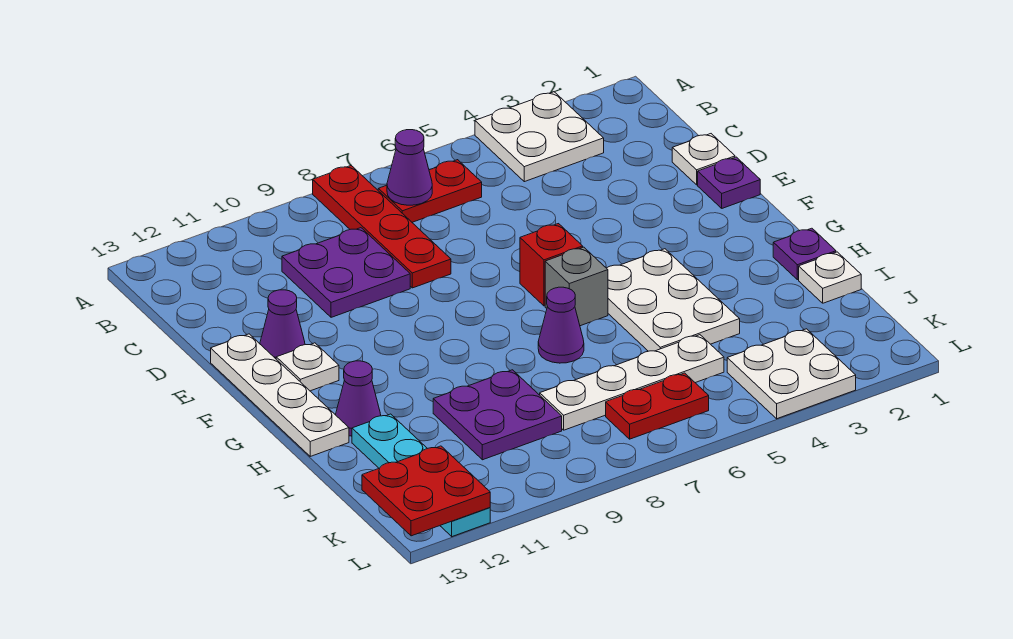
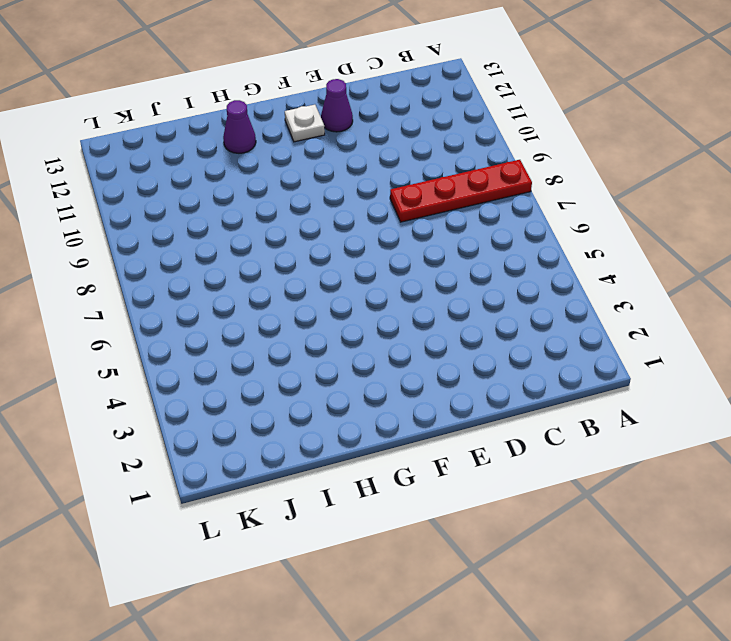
none -> white plate A3:B4 level 1
none -> red plate B6:B7 level 1
none -> purple plate C9:D10 level 1

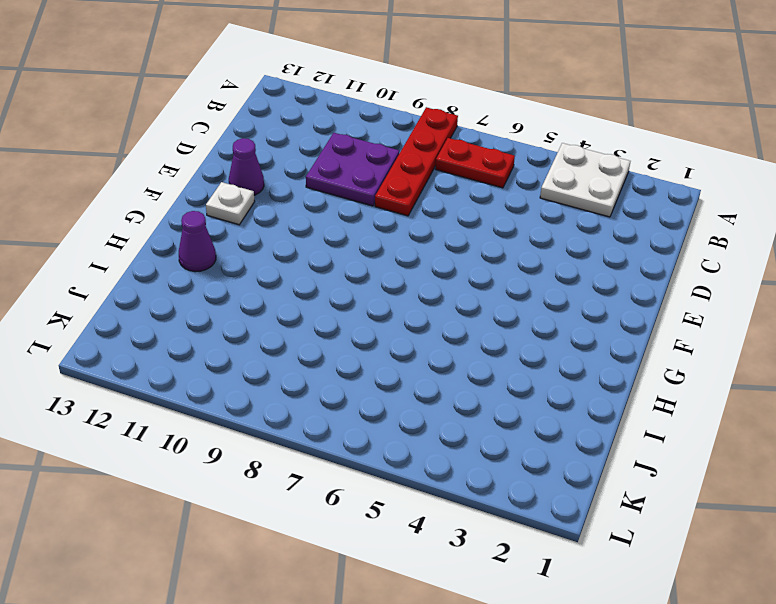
none -> white plate D1 level 1
none -> purple plate E1 level 1
none -> white plate E13:H13 level 1

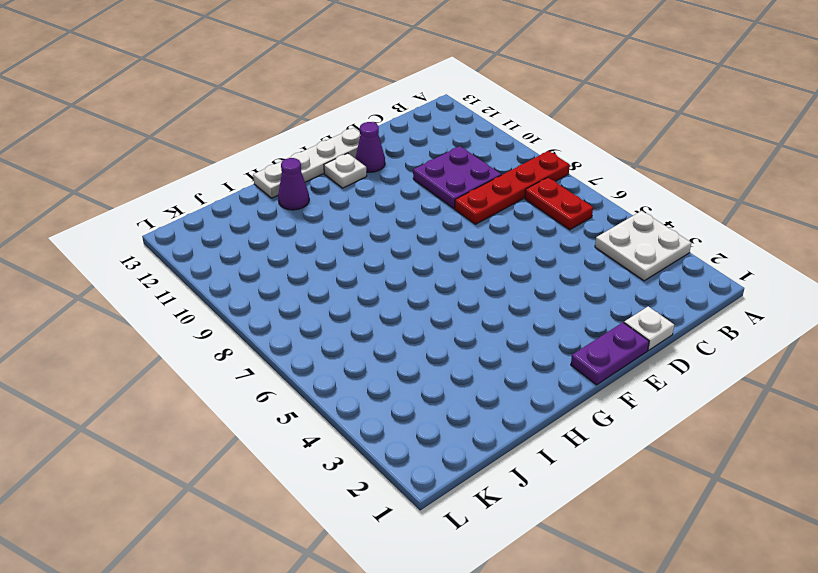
purple plate E1:F1 level 1 -> purple plate E1 level 1
none -> red brick F6 level 1
none -> white plate G4:I5 level 1
none -> grey brick G6 level 1

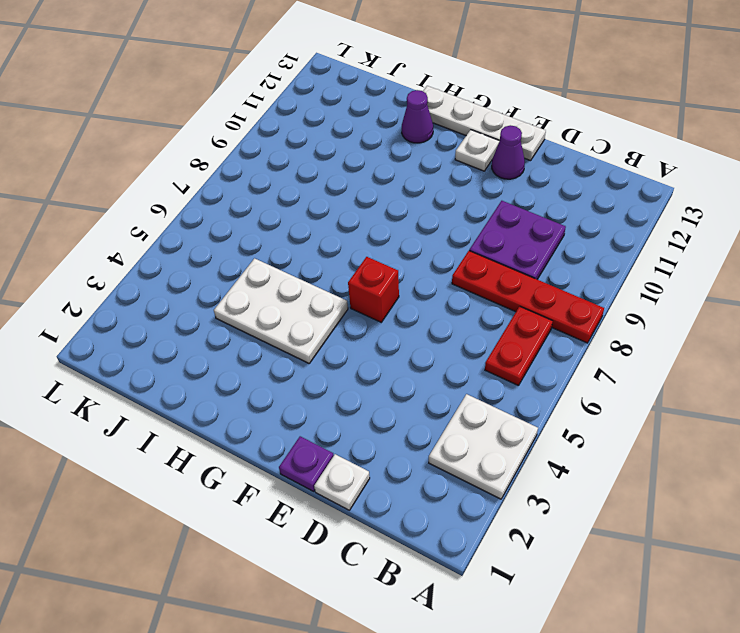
none -> grey brick G6 level 1
none -> purple plate H1 level 1
none -> purple cone H7 level 1

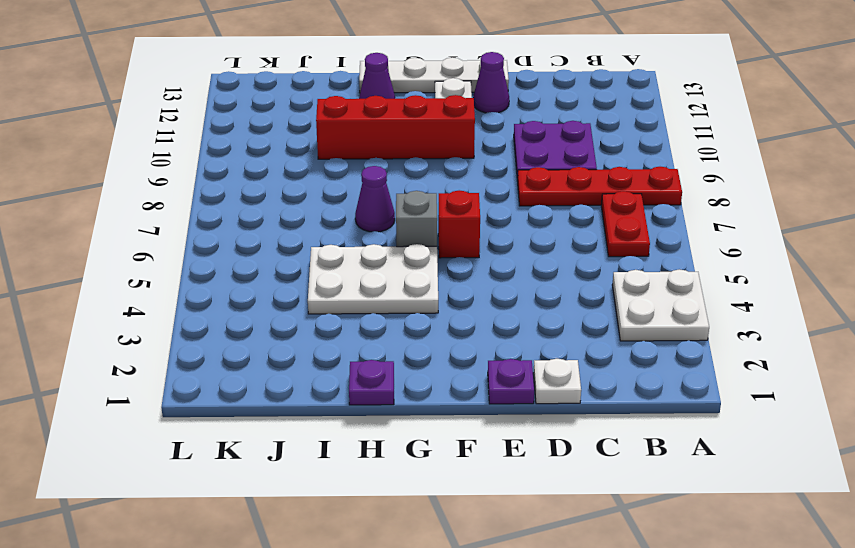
red brick F10:I10 level 1 -> purple plate I9:J10 level 1
none -> white plate I1 level 1
none -> cyan plate I12:L12 level 1
none -> white plate J5:J8 level 1

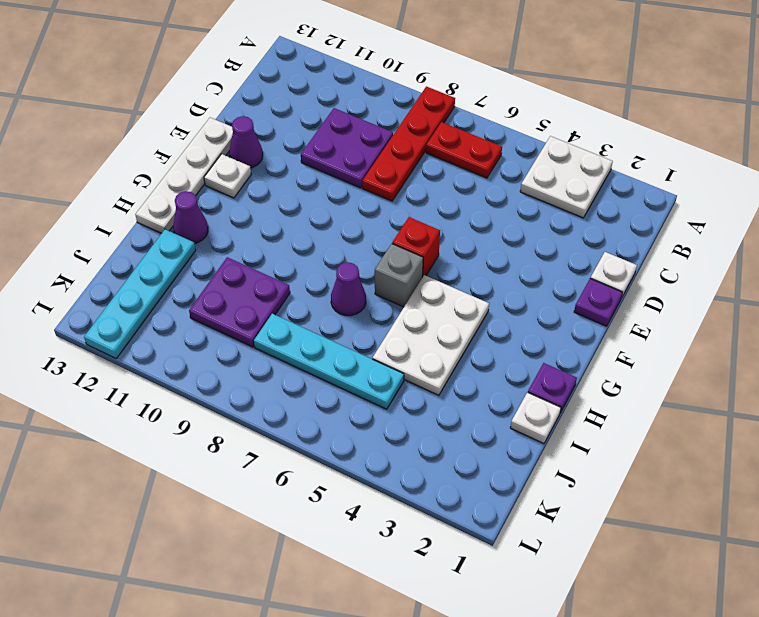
cyan plate J5:J8 level 1 -> white plate J5:J8 level 1
none -> white plate K3:L4 level 1
none -> red plate K6:K7 level 1
none -> purple cone B7 level 2

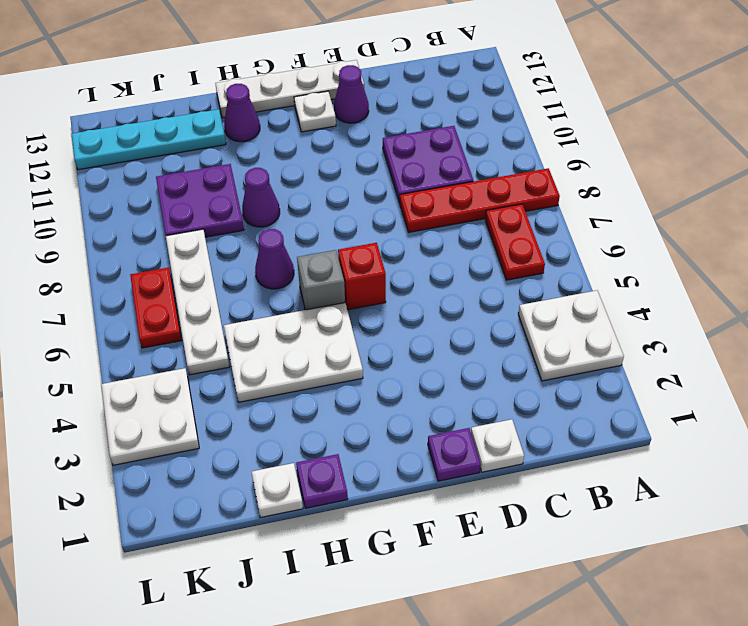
purple cone H9 level 1 -> purple cone B7 level 2
none -> red plate K12:L13 level 2

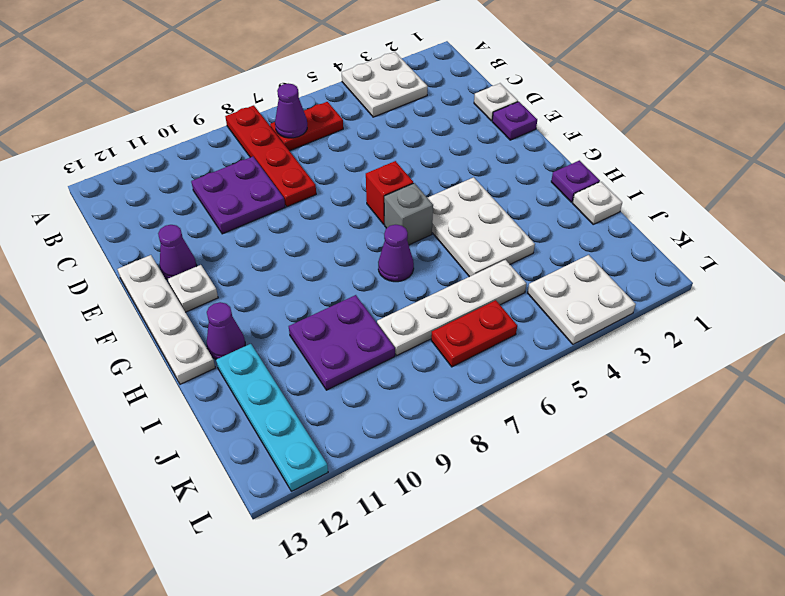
none -> red plate K12:L13 level 2

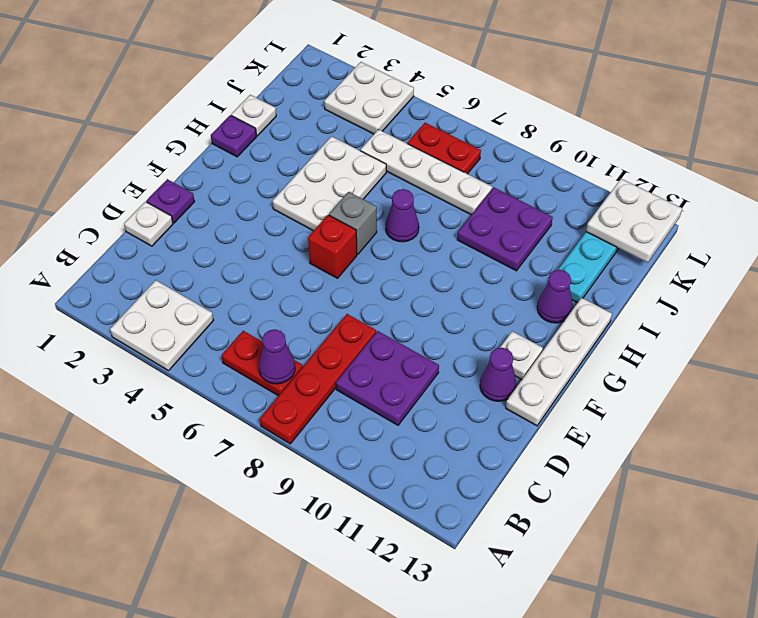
white plate K12:L13 level 2 -> red plate K12:L13 level 2

